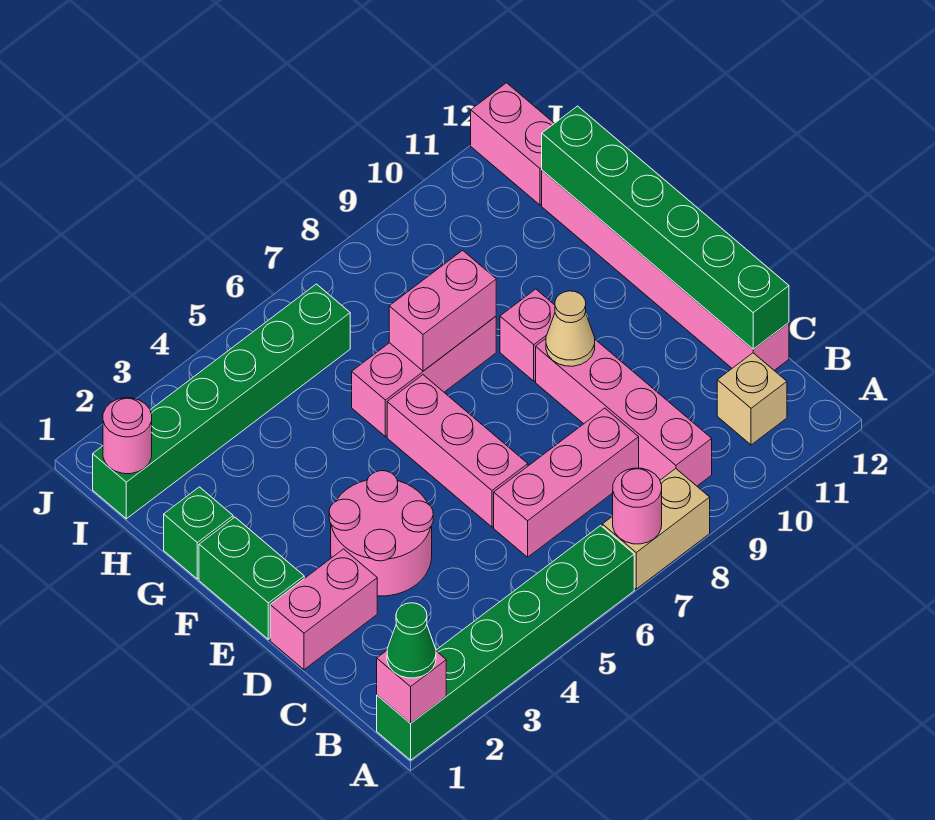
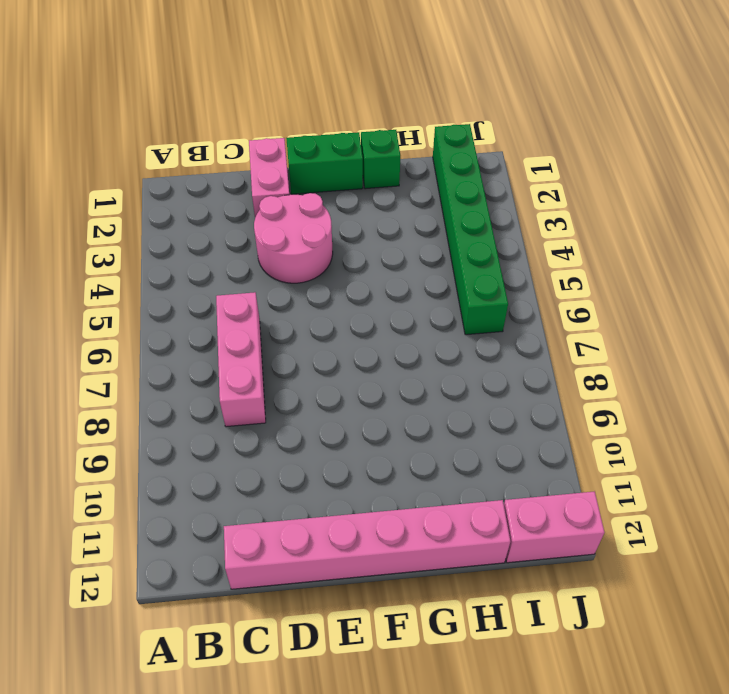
none -> green brick A1:A6 level 1
none -> tan brick A7:A8 level 1
none -> pink brick B9:E9 level 1

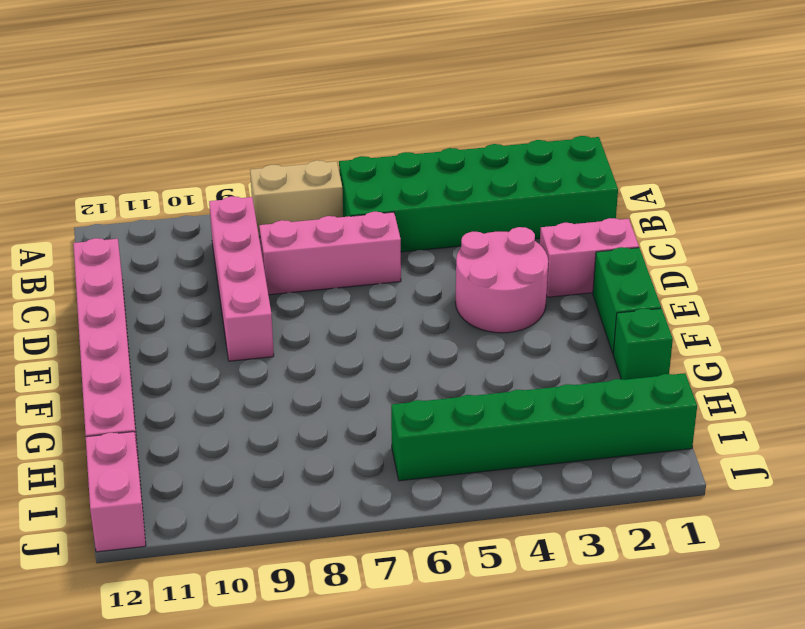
green brick A1:B6 level 1 -> green brick A1:A6 level 1
none -> tan brick B11 level 1
none -> pink brick D6:F6 level 1
none -> pink brick F9 level 1

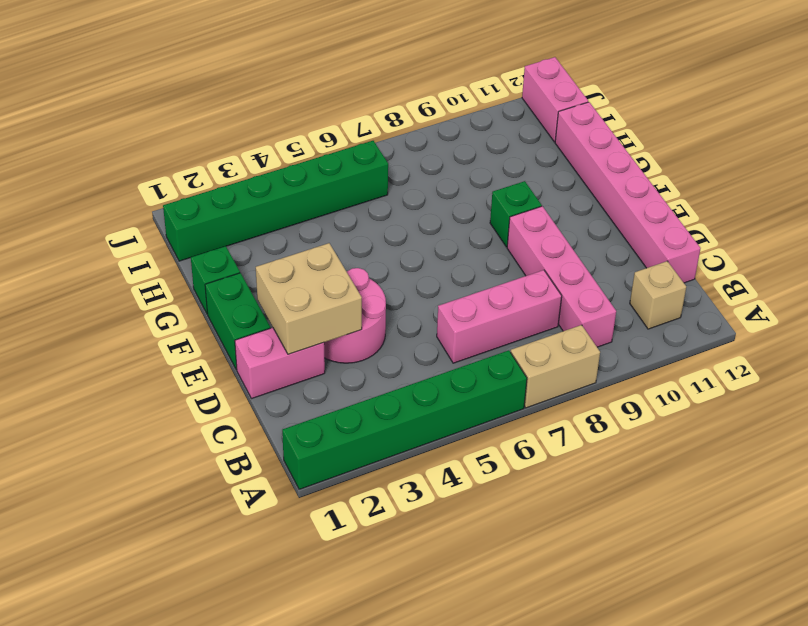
tan brick D2:E3 level 2 -> none
green brick F9 level 1 -> pink brick F9 level 1
none -> pink brick D6:F6 level 1
none -> pink brick G6:G8 level 1
none -> pink brick A1 level 2

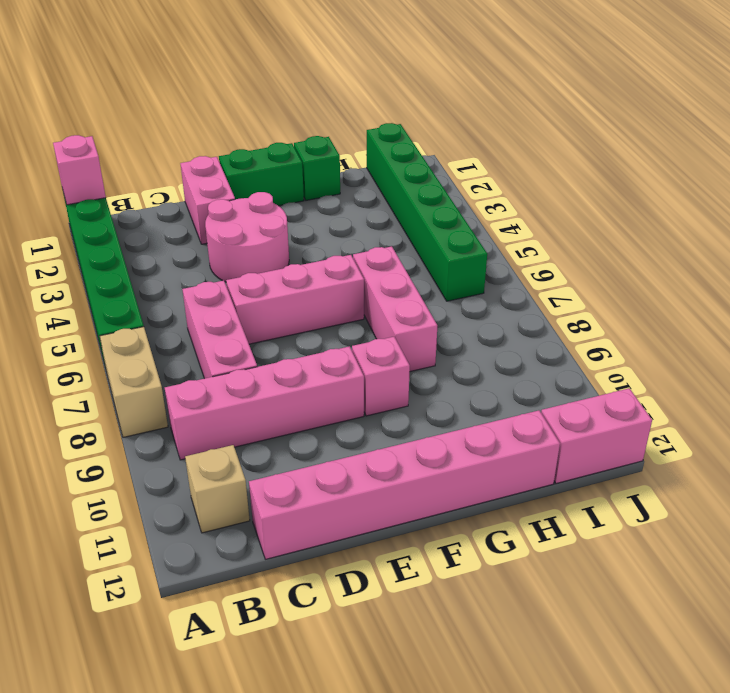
none -> pink round brick A7 level 2
none -> green brick C12:H12 level 2
none -> tan cone E9 level 2

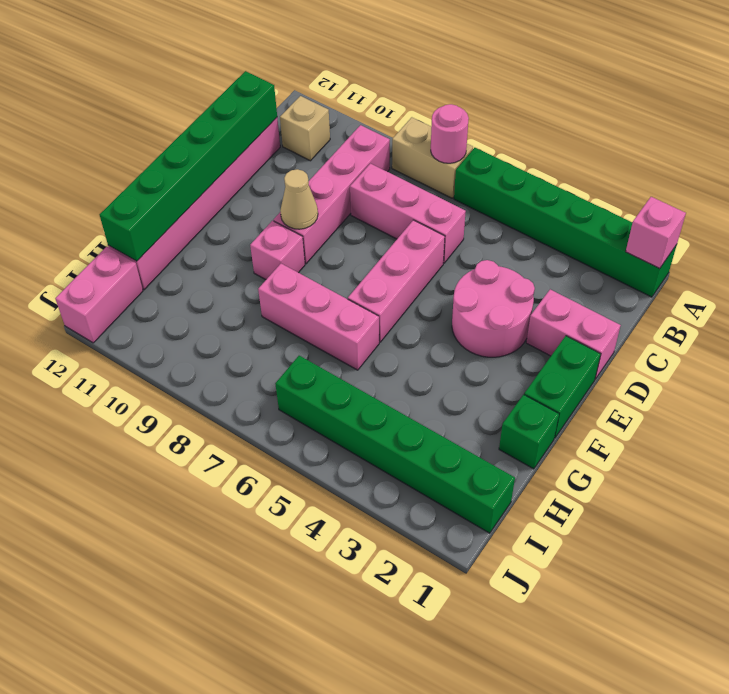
none -> pink brick G7:G8 level 2
none -> pink round brick I1 level 2
none -> green cone A1 level 3

